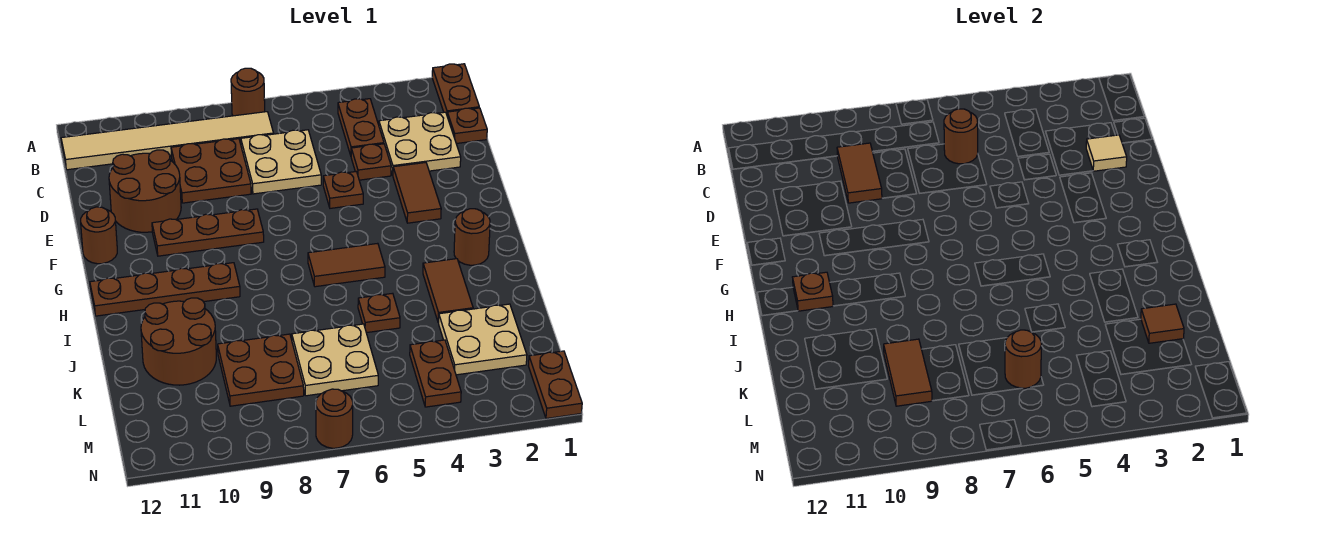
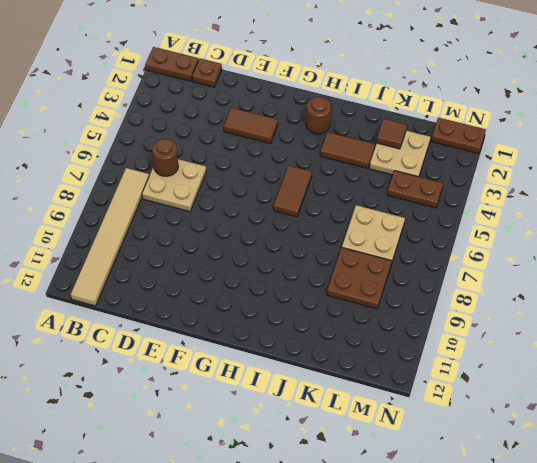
none -> brown round brick A7 level 1
none -> brown plate B4:C4 level 1
none -> tan plate C2:D3 level 1
none -> brown plate C8:D9 level 1

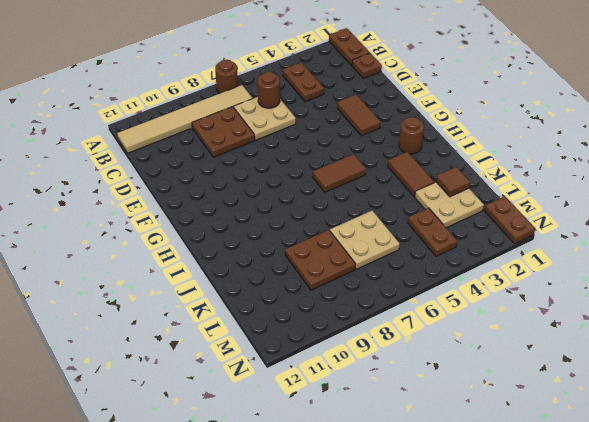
none -> tan plate C2:D3 level 1
none -> brown plate D4 level 1
none -> brown round brick D10:E11 level 1
none -> brown plate E5 level 1

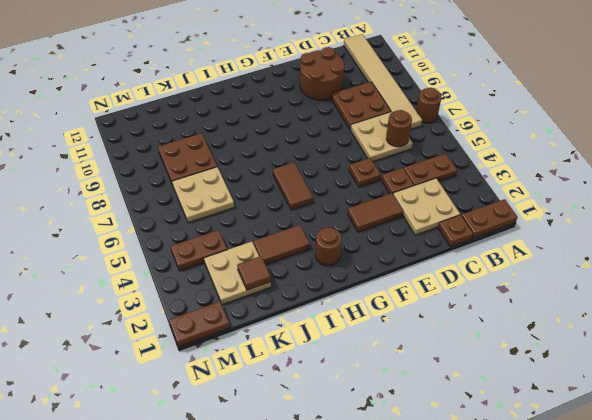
none -> brown plate F8:F10 level 1
none -> brown round brick F12 level 1
none -> brown plate H9:H12 level 1
none -> brown plate J5 level 1

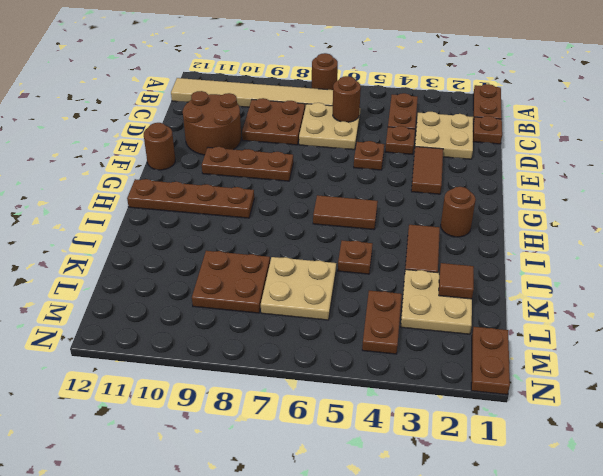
none -> brown round brick J10:K11 level 1
none -> brown round brick N7 level 1
none -> brown tile C9:D9 level 2
none -> tan tile D2 level 2

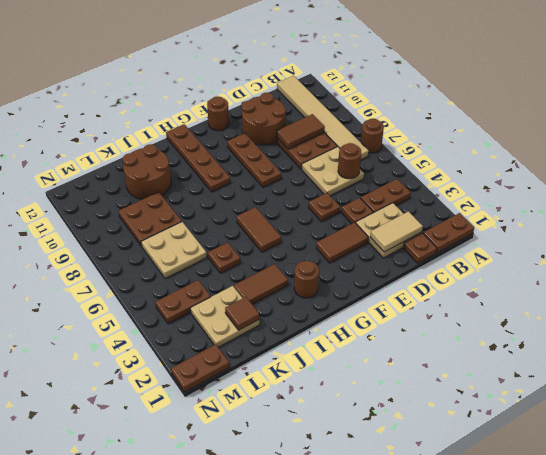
tan tile C2:D2 level 2 -> tan tile D2 level 2
none -> brown round brick N7 level 1
none -> brown plate H11 level 2
none -> brown tile K9:L9 level 2
none -> brown round brick L6 level 2

